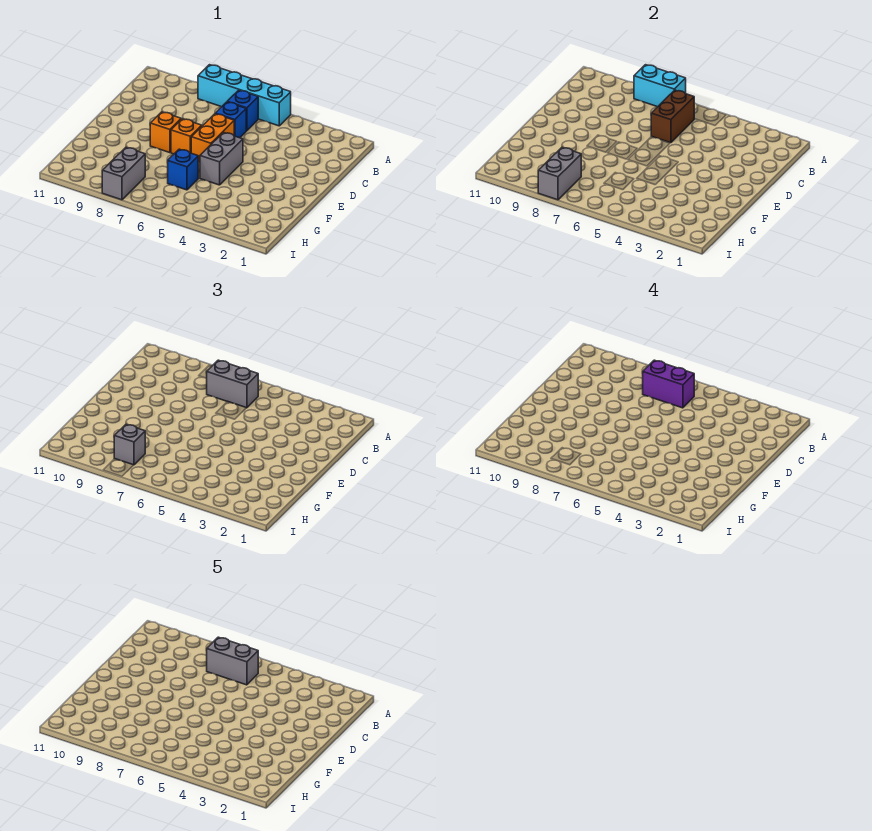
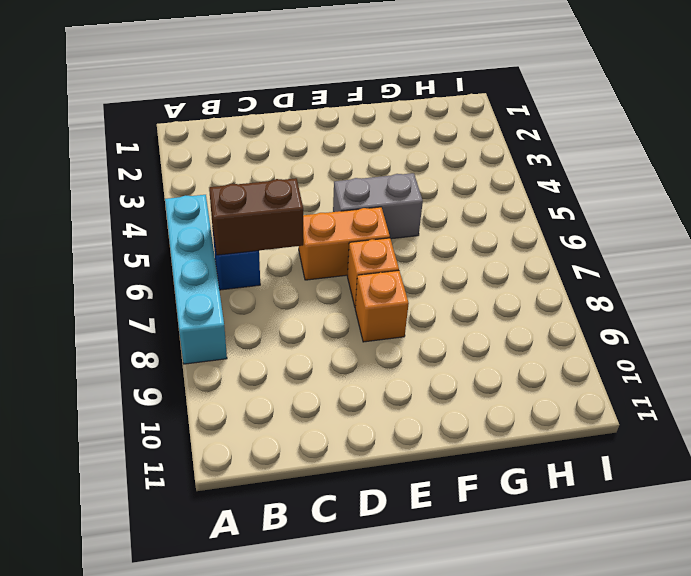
none -> blue brick C6 level 1
none -> blue brick G6 level 1
none -> grey brick H8:I8 level 1

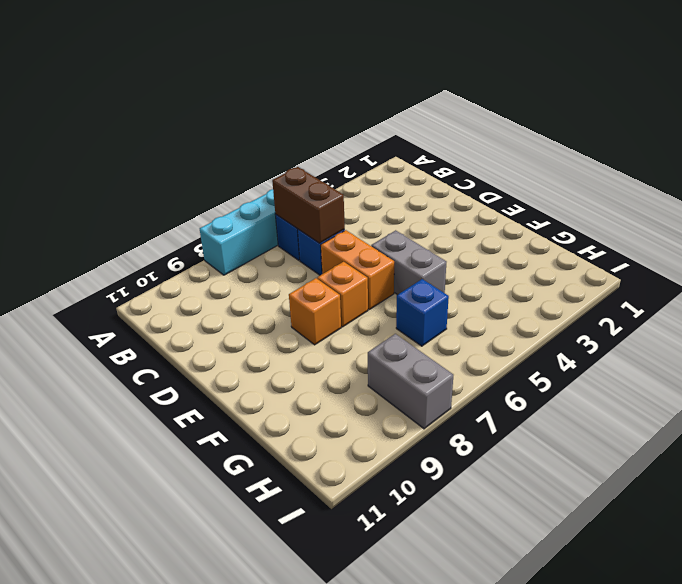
none -> cyan brick A7:A8 level 2
none -> grey brick H8:I8 level 2
none -> grey brick B6:B7 level 3

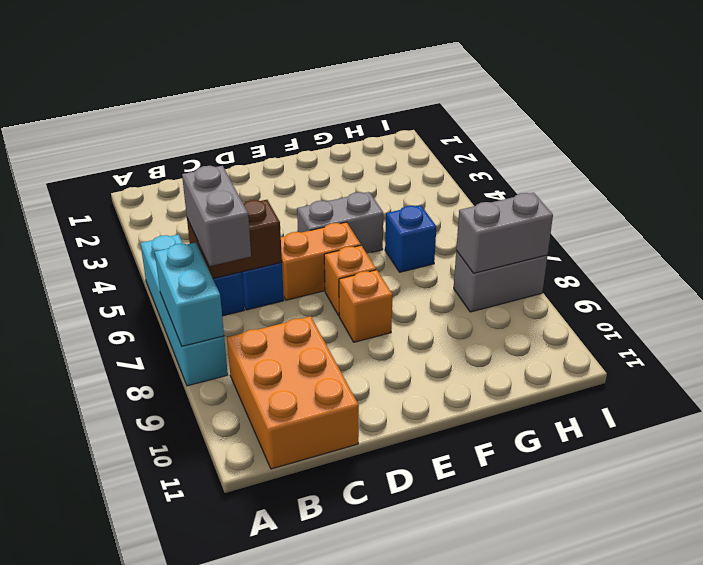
orange brick B9:C11 level 1 -> none
none -> grey brick H8 level 3
none -> purple brick B6:B7 level 4
none -> grey brick B6:B7 level 5

